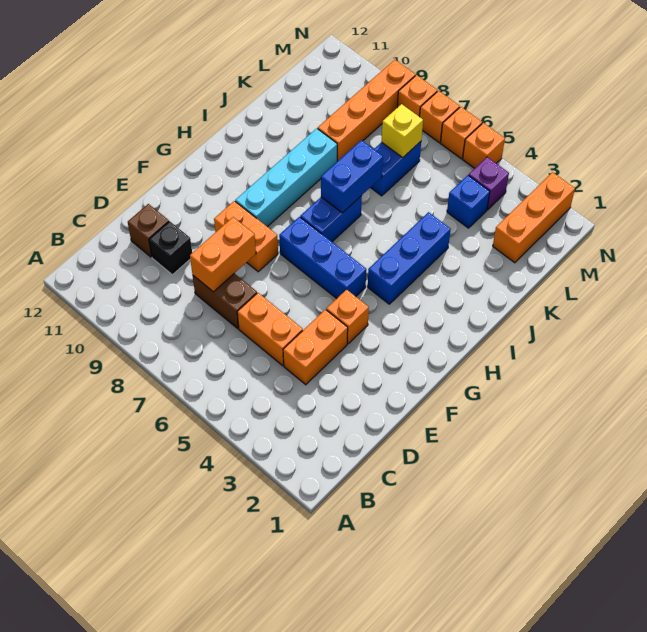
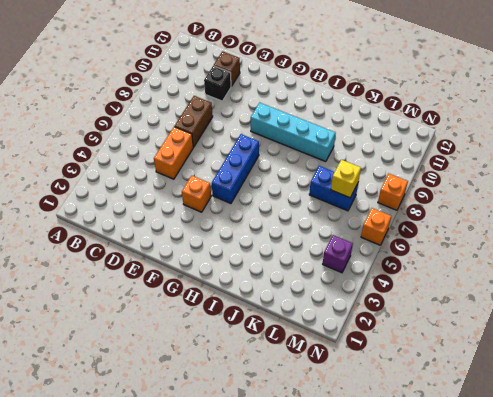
none -> orange brick D4:E4 level 1
none -> orange brick F8:F9 level 1
none -> blue brick H4:J4 level 1

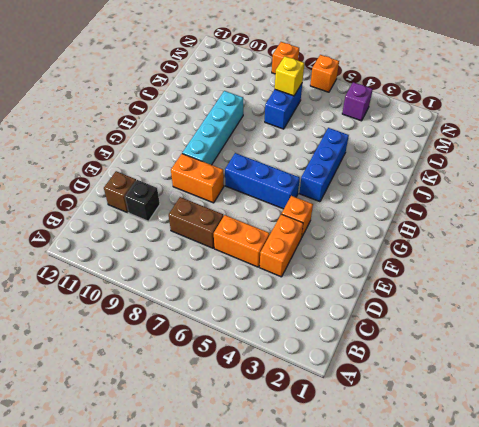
none -> blue brick H7:I7 level 1
none -> orange brick K9:N9 level 1
none -> orange brick L2:N2 level 1

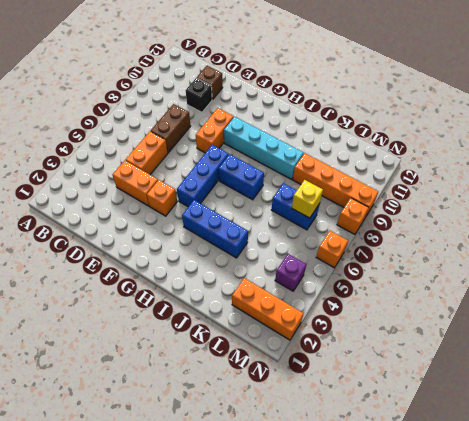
none -> blue brick L4 level 1
none -> orange brick N5 level 1
none -> orange brick N7 level 1

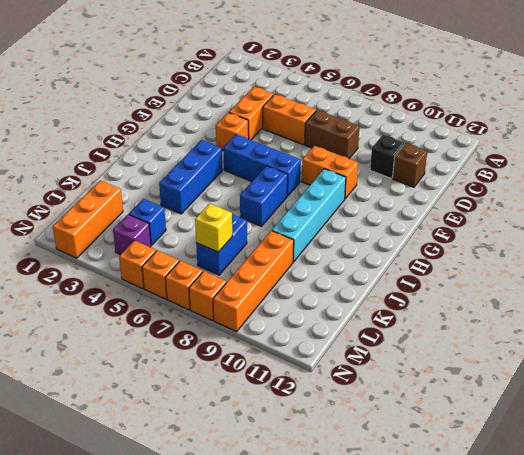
none -> orange brick D8:E8 level 2
none -> blue brick I7:J7 level 2

